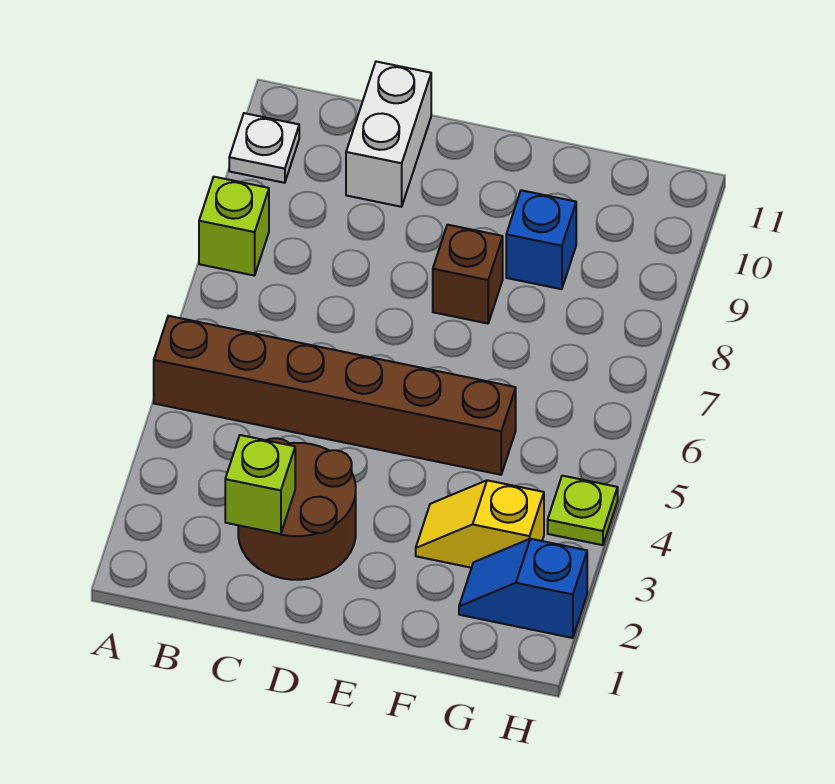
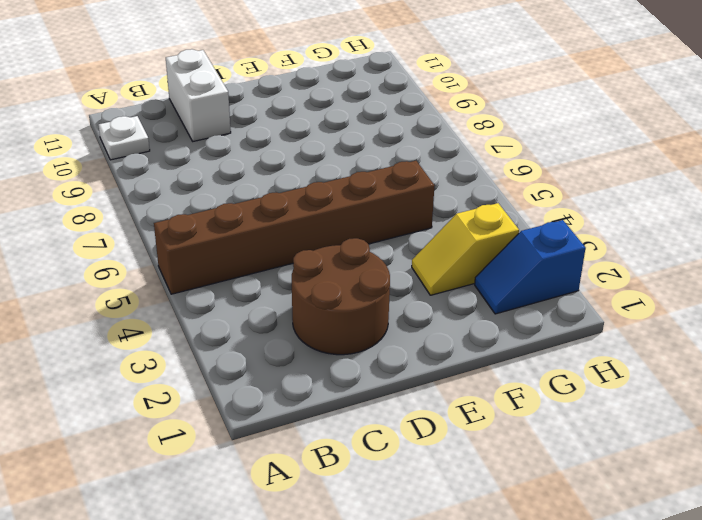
none -> lime brick A8 level 1
none -> brown brick E8 level 1

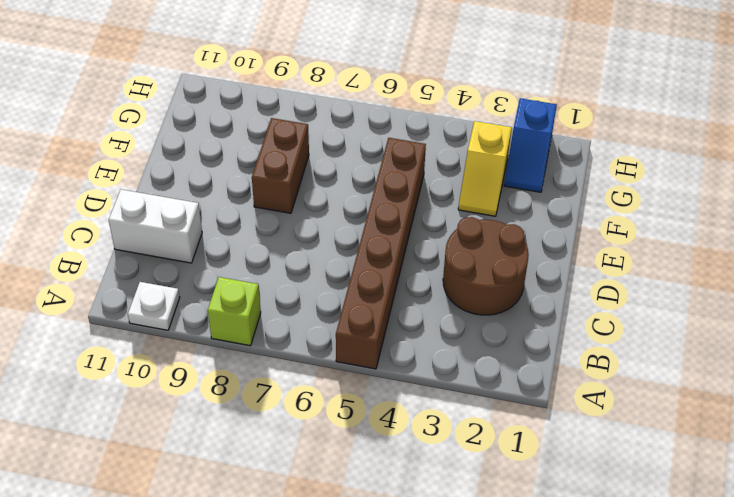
brown brick E8:F8 level 1 -> brown brick E8 level 1
none -> blue brick F9 level 1
none -> lime plate H4 level 1

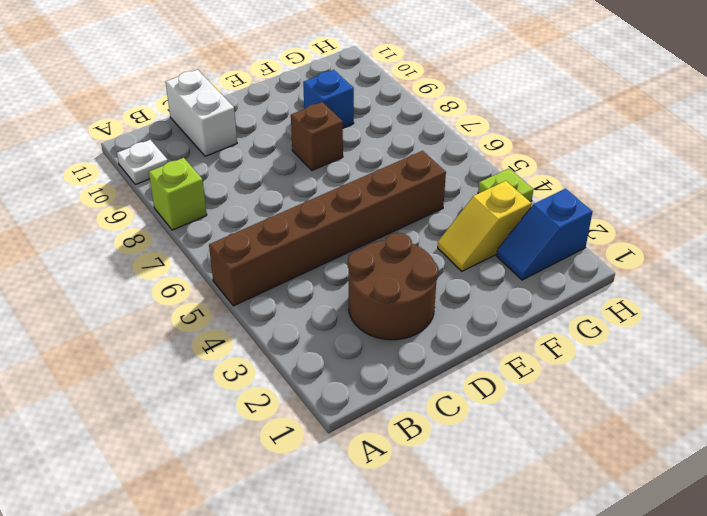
none -> lime brick C2 level 2

